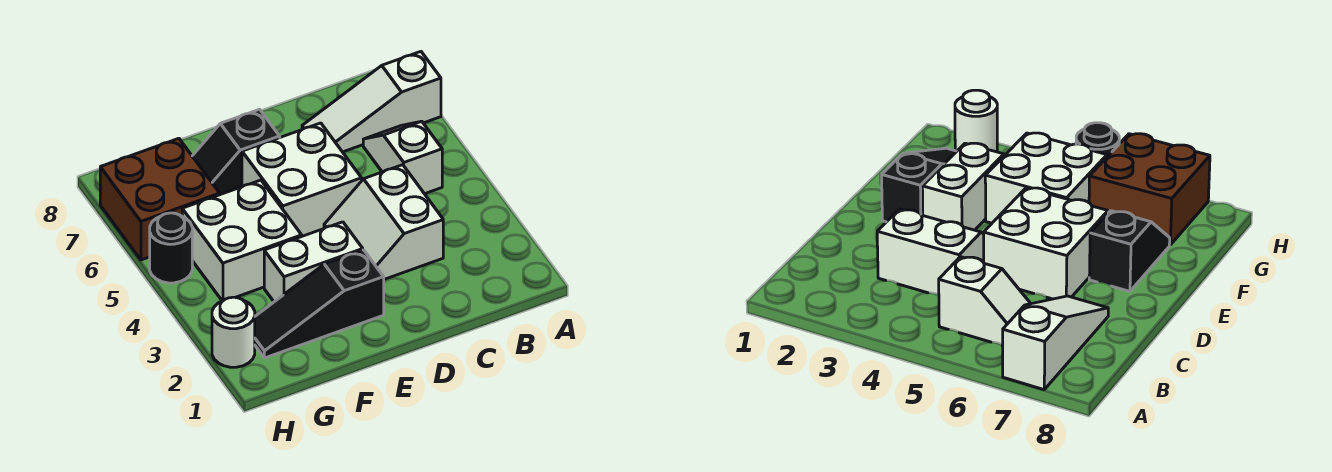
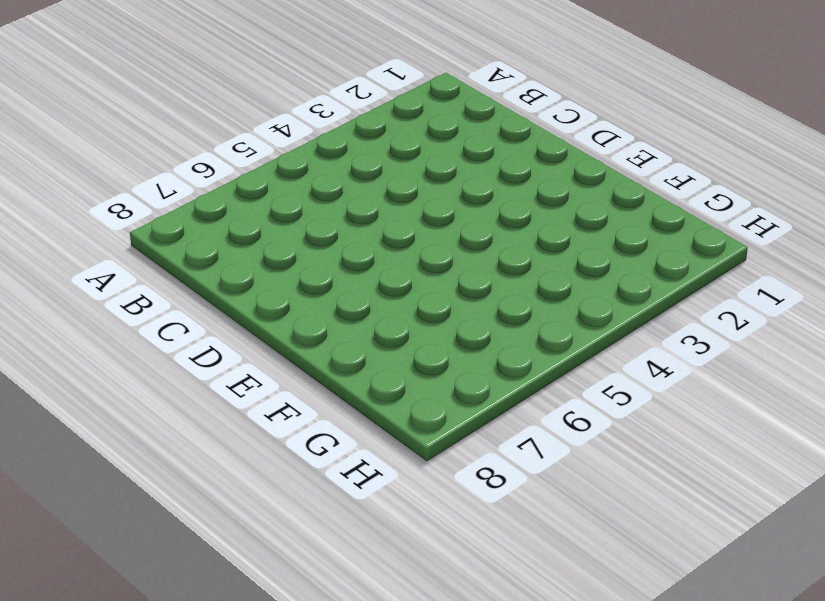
none -> white slope A7:C7 level 1 top A
none -> white slope B5:B6 level 1 top 5

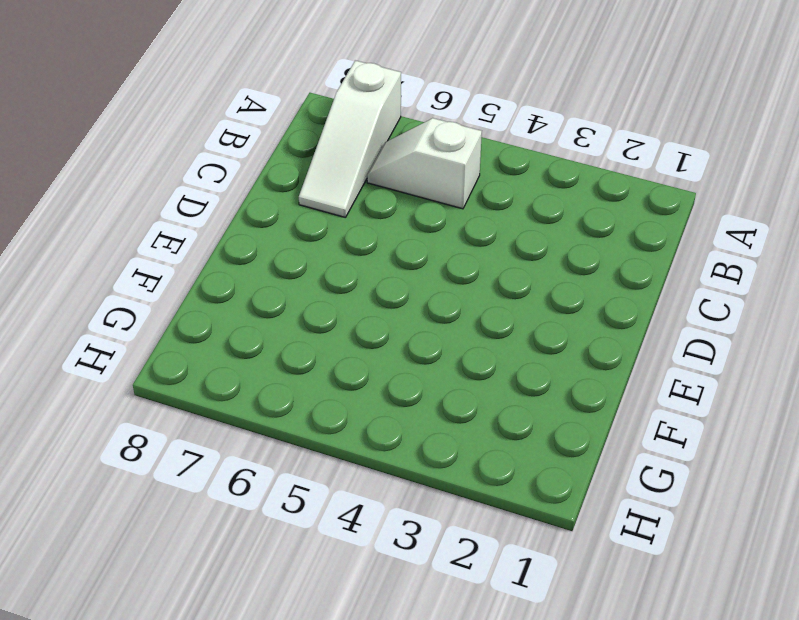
none -> white slope C3:D4 level 1 top C
none -> white brick D5:E6 level 1

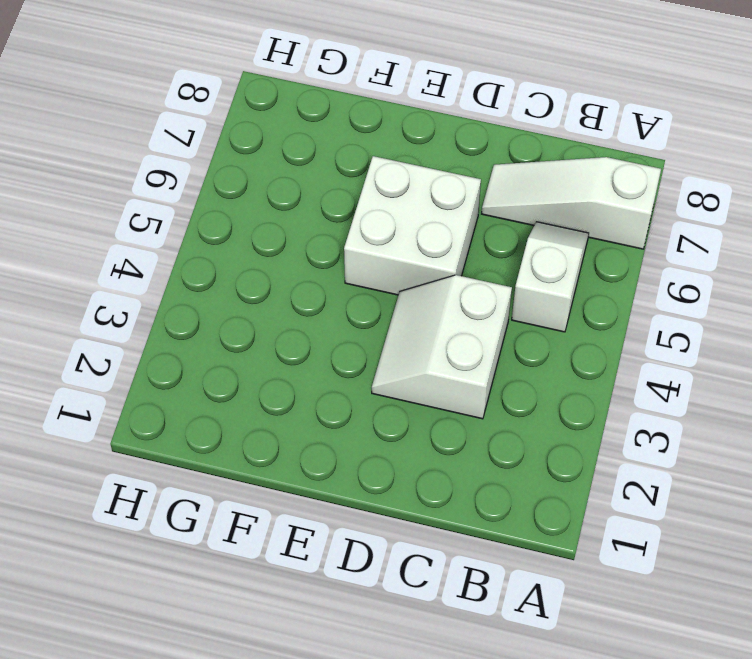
none -> black slope E2:G2 level 1 top E
none -> white brick E3:F3 level 1

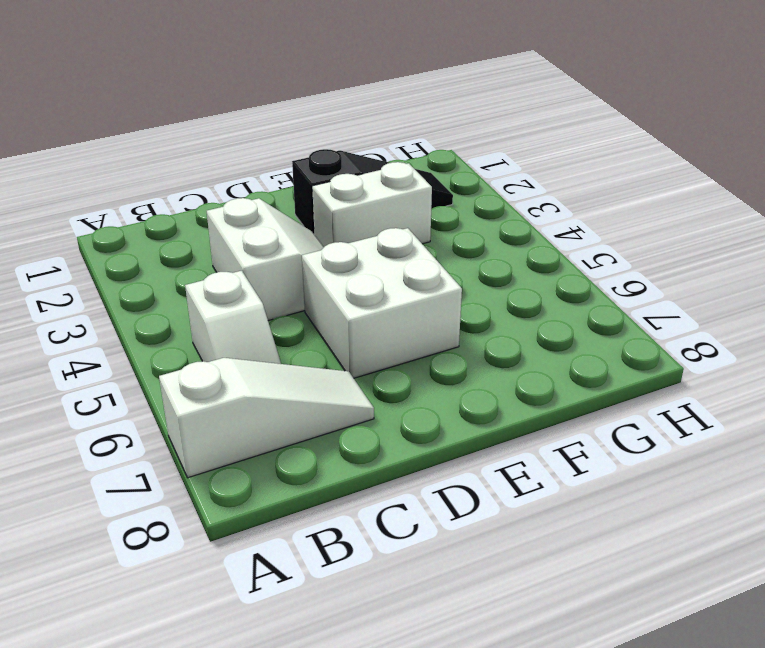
none -> black slope E7:F7 level 1 top E
none -> white brick F4:G5 level 1

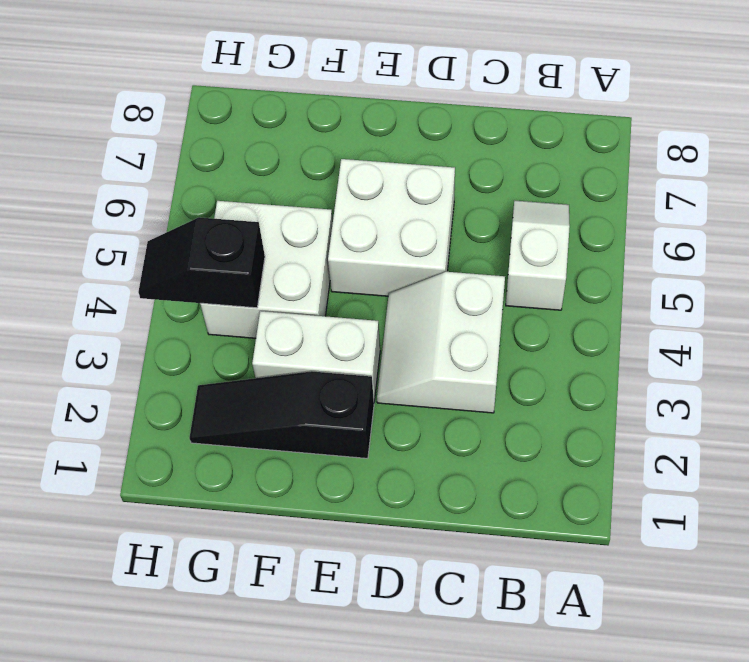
black slope G4:H4 level 2 top G -> black slope E7:F7 level 1 top E
none -> white slope A7:C7 level 1 top A
none -> brown brick G6:H7 level 1

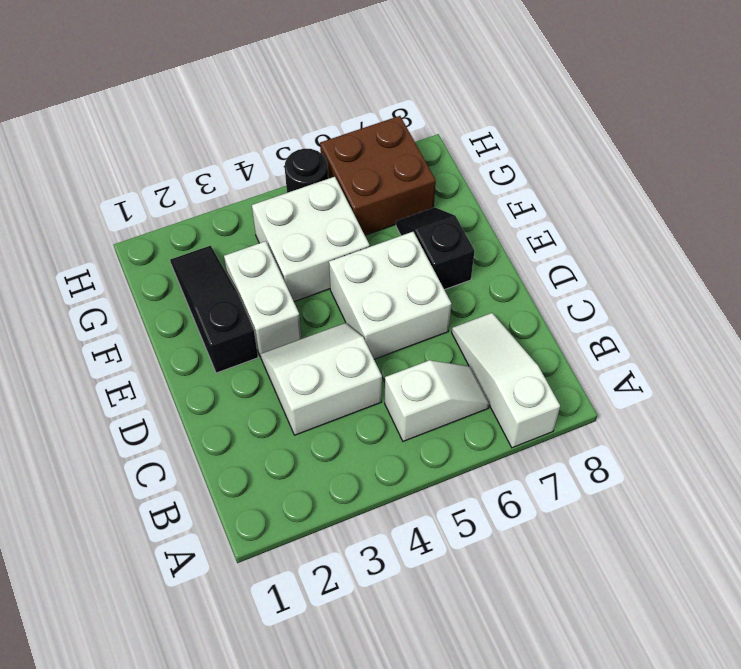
none -> white round brick H2 level 1

